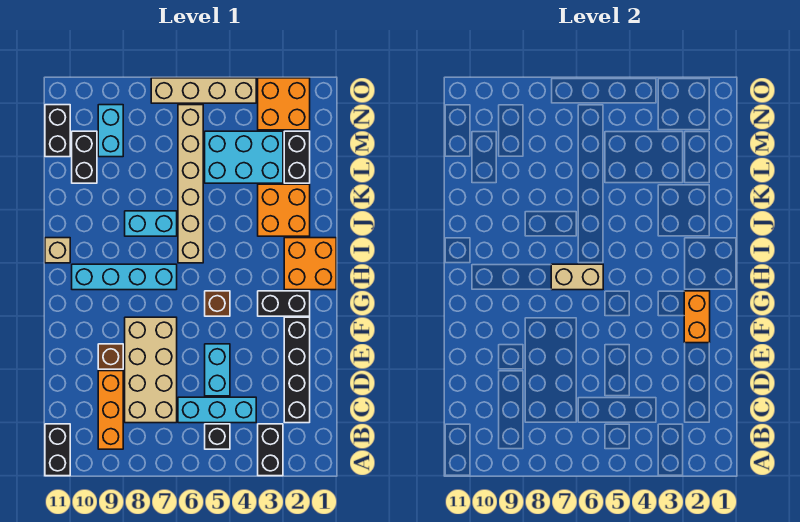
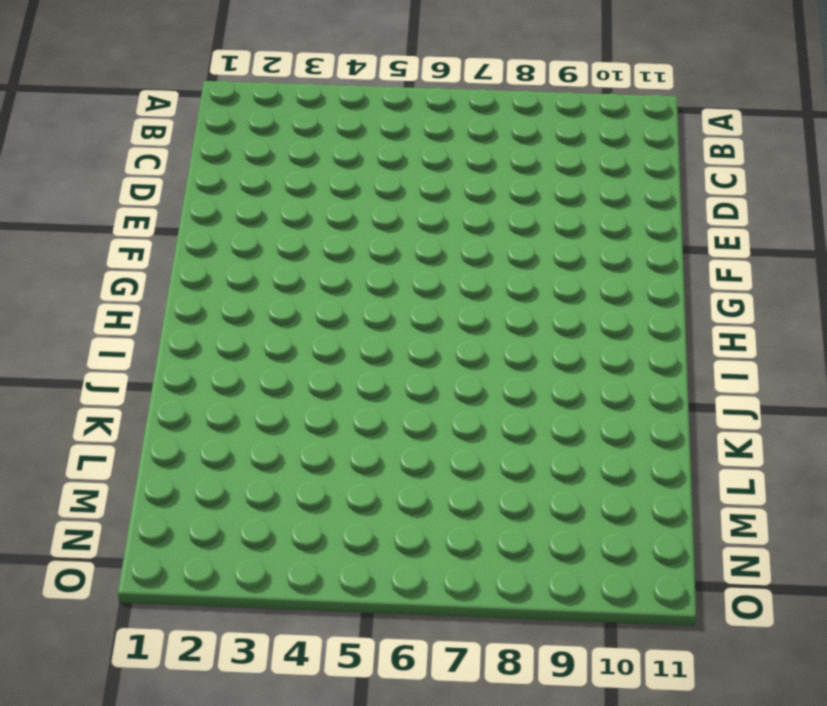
none -> black brick A3:B3 level 1
none -> black brick A11:B11 level 1
none -> black brick B5 level 1

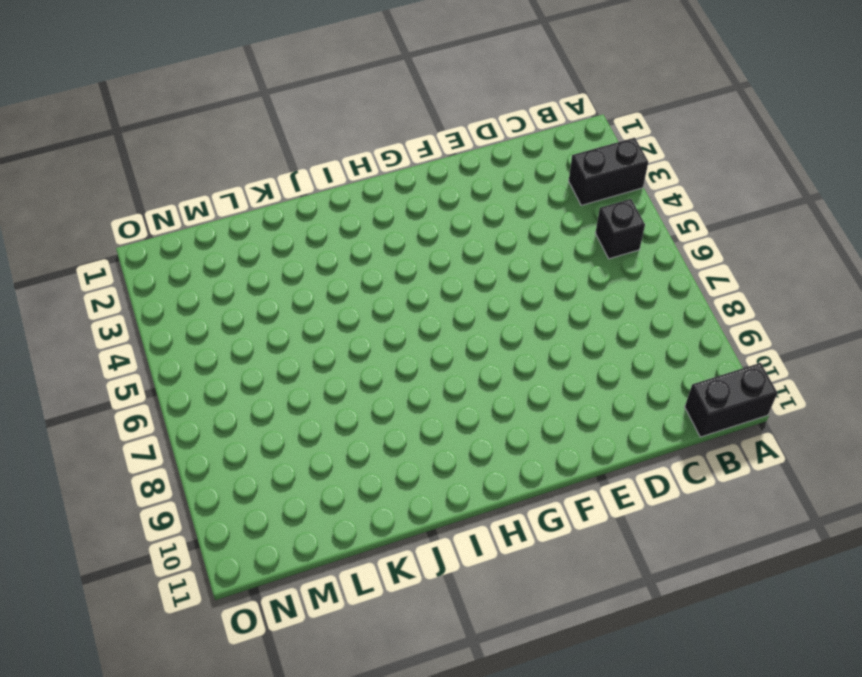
none -> orange brick B9:D9 level 1
none -> black brick C2:F2 level 1
none -> cyan brick C4:C6 level 1

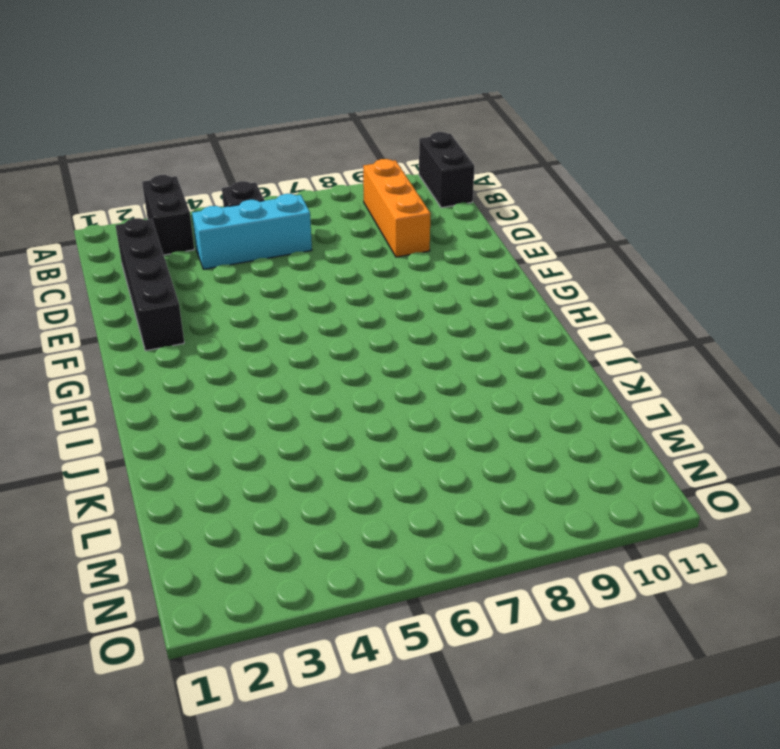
none -> tan brick C7:F8 level 1
none -> cyan brick D5:E5 level 1
none -> brown brick E9 level 1

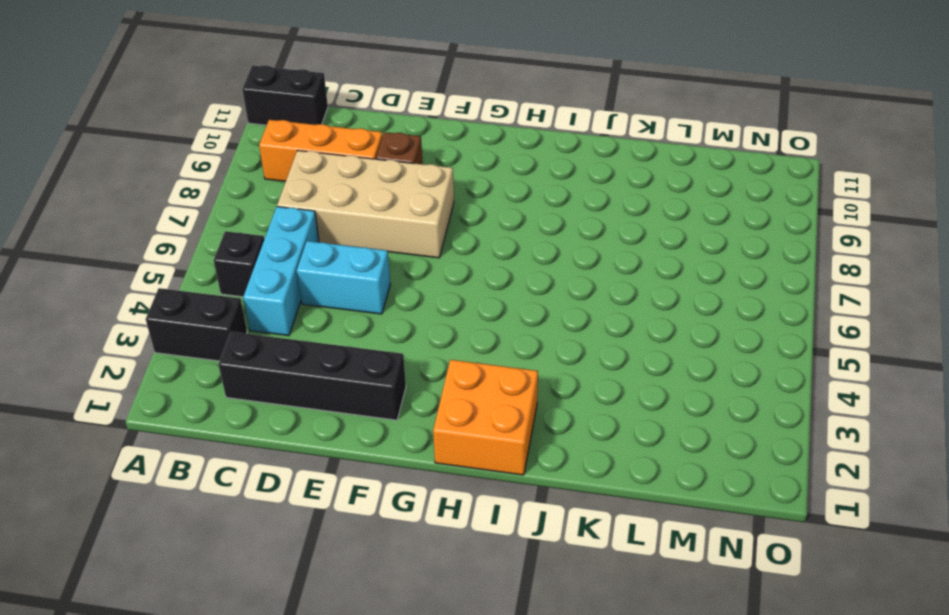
none -> black brick G2:G3 level 1
none -> brown brick G5 level 1
none -> cyan brick H7:H10 level 1

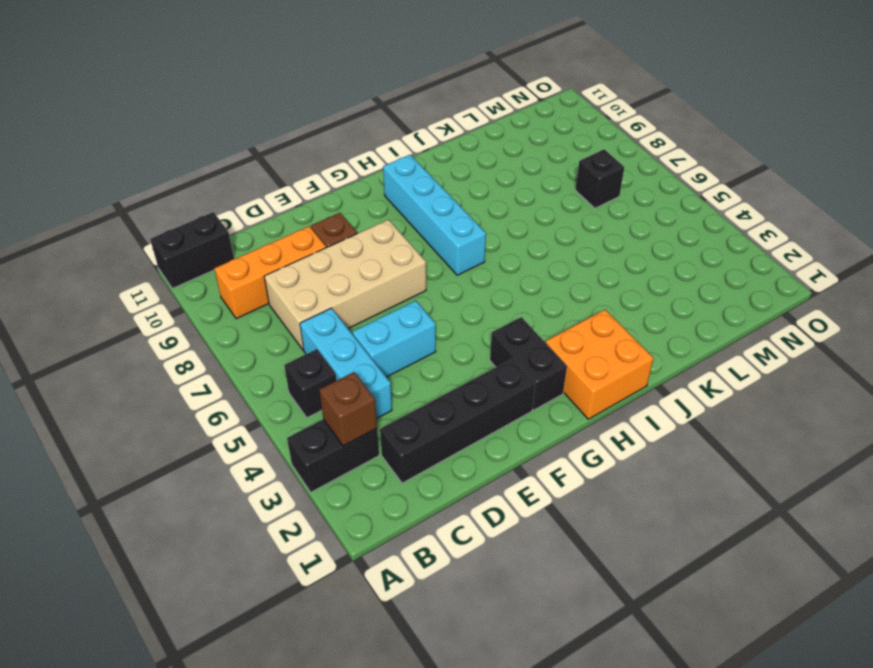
brown brick B3 level 2 -> brown brick G5 level 1
black brick M7 level 1 -> none
none -> tan brick I6:N6 level 1
none -> tan brick I11 level 1
none -> orange brick J2:K3 level 1

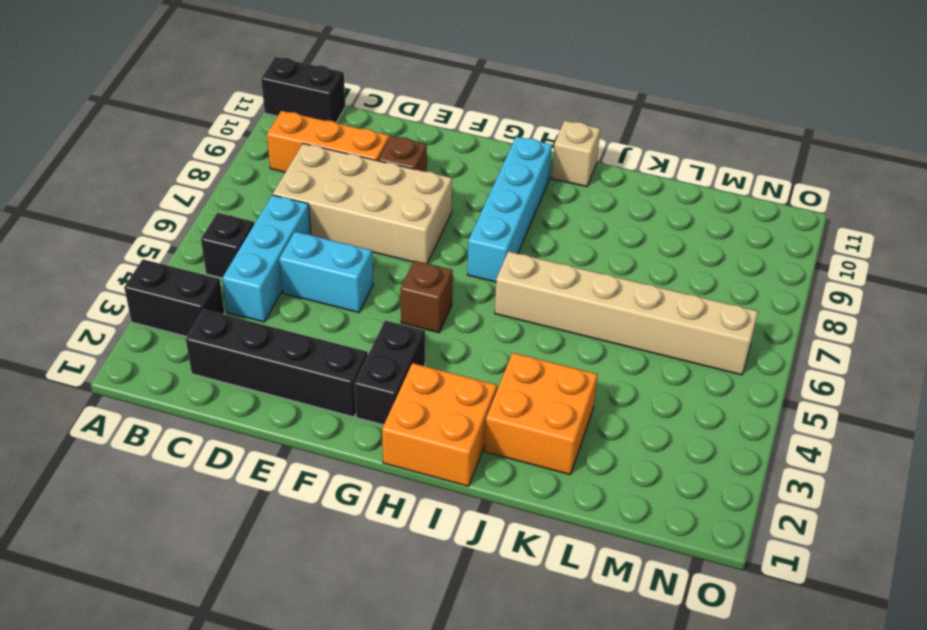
none -> cyan brick J7:J8 level 1
none -> black brick L2:M2 level 1
none -> cyan brick L3:M5 level 1

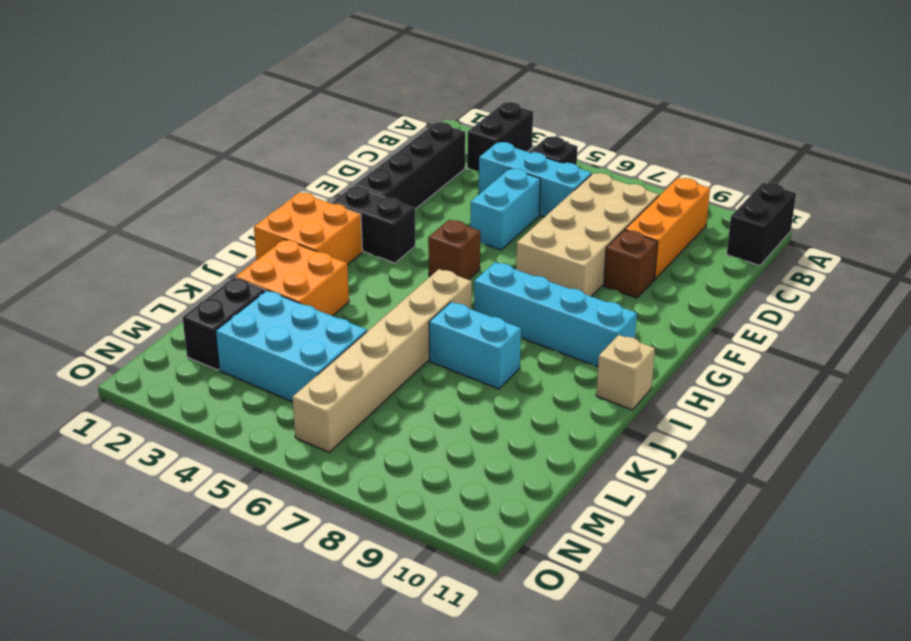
none -> black brick L10:M10 level 1
none -> cyan brick M9:N9 level 1
none -> black brick M11:N11 level 1

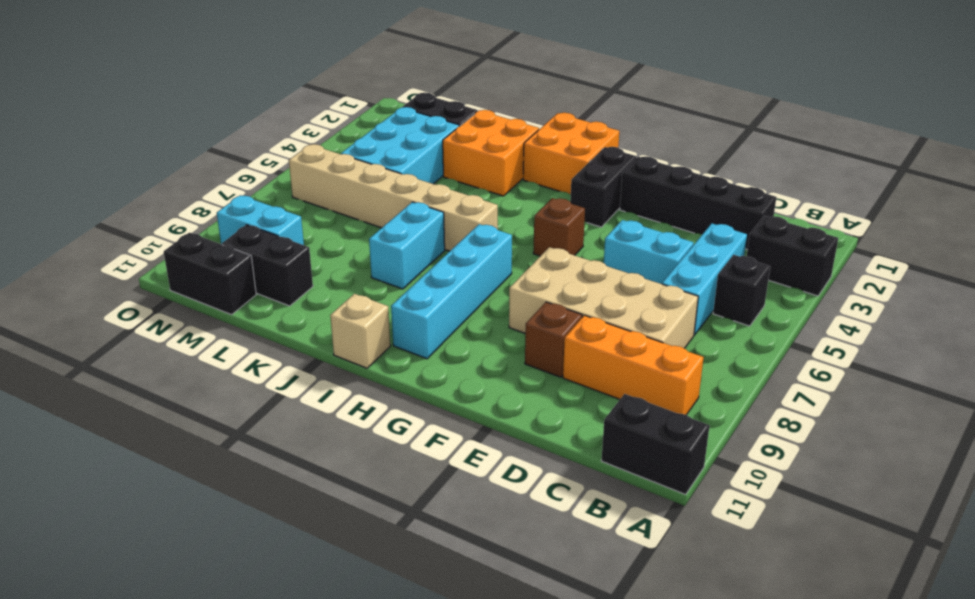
none -> orange brick N2:O3 level 1
none -> tan brick O4:O7 level 1
none -> orange brick F2:G2 level 2

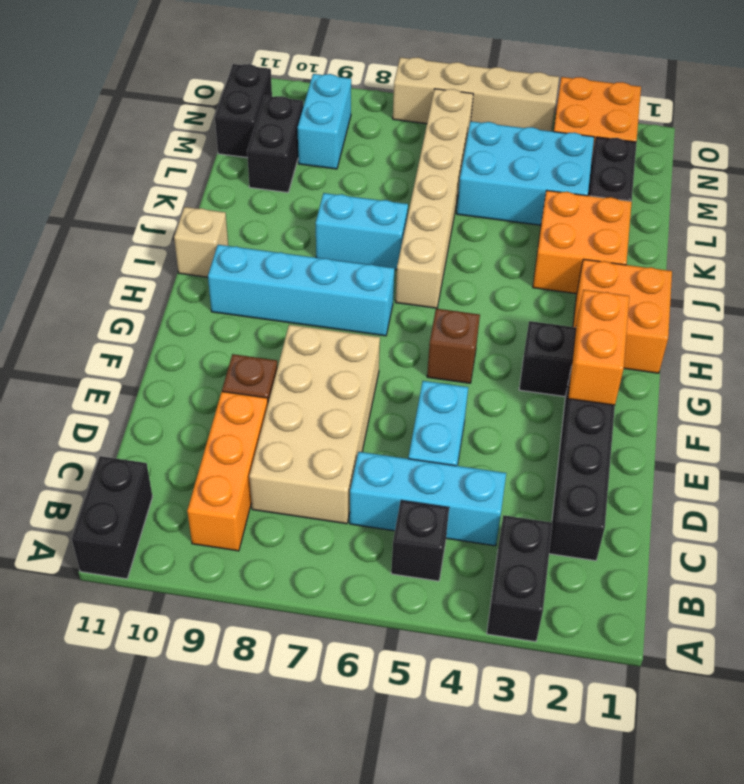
none -> tan brick H6:H7 level 2

